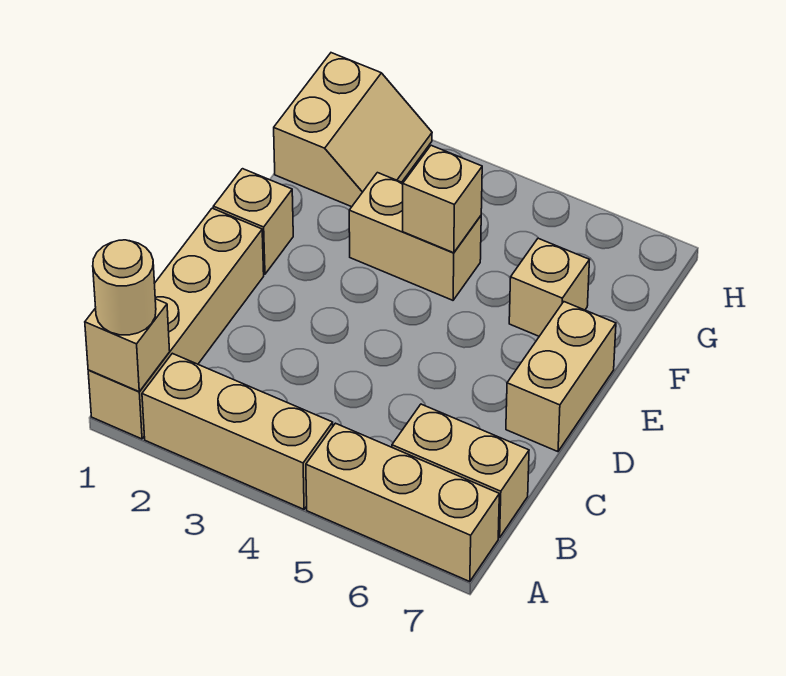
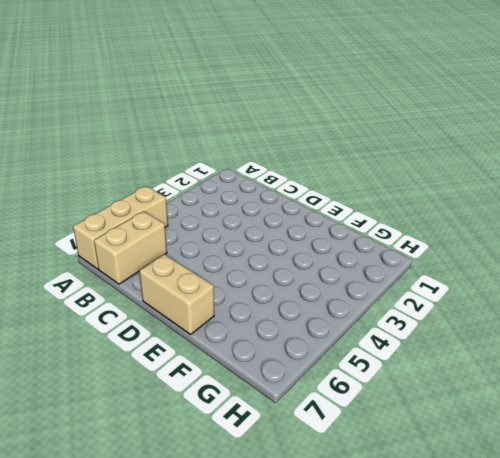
none -> tan brick A1:D1 level 1
none -> tan brick A2:A4 level 1
none -> tan brick E1 level 1

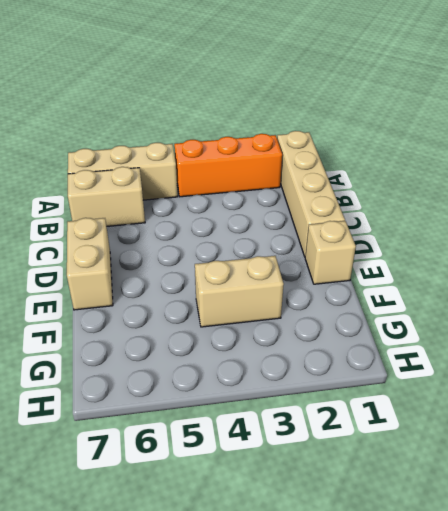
orange brick A2:A4 level 1 -> tan brick A2:A4 level 1
none -> tan brick F6 level 1
none -> tan slope G1:H2 level 1 top 1
none -> tan brick A1 level 2

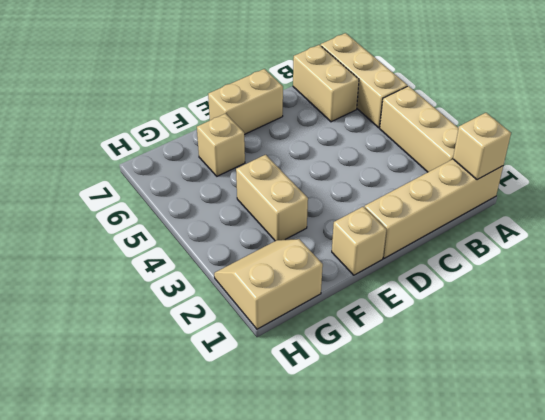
none -> tan brick F4 level 2
none -> tan round brick A1 level 3

